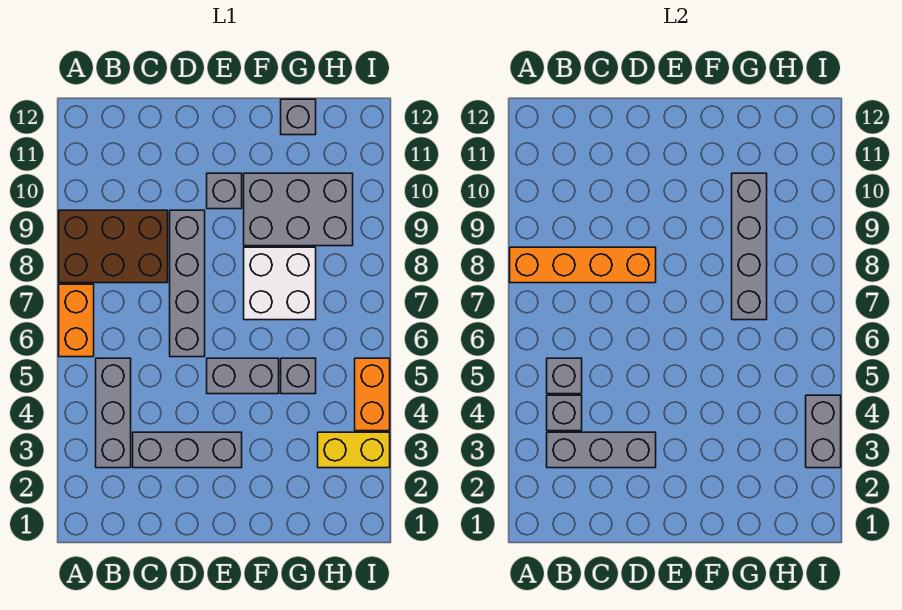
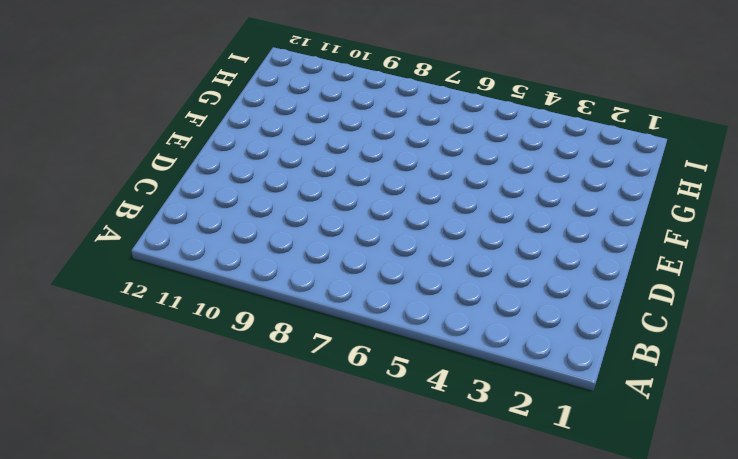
none -> orange brick A6:A7 level 1
none -> brown brick A8:C9 level 1
none -> grey brick B3:B5 level 1

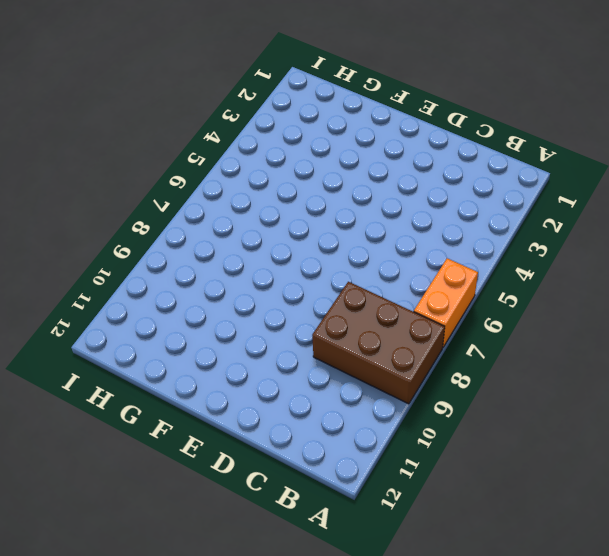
none -> grey brick B3:B5 level 1
none -> grey brick C3:E3 level 1
none -> grey brick D6:D9 level 1

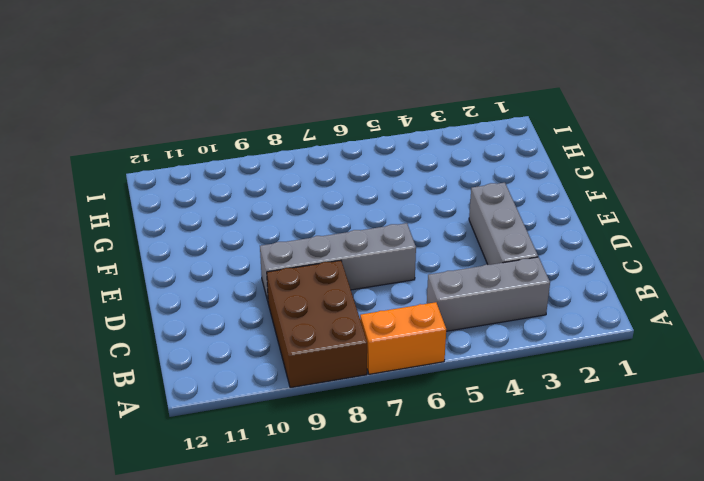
none -> grey brick E5:F5 level 1
none -> grey brick E10 level 1
none -> white brick F7:G8 level 1

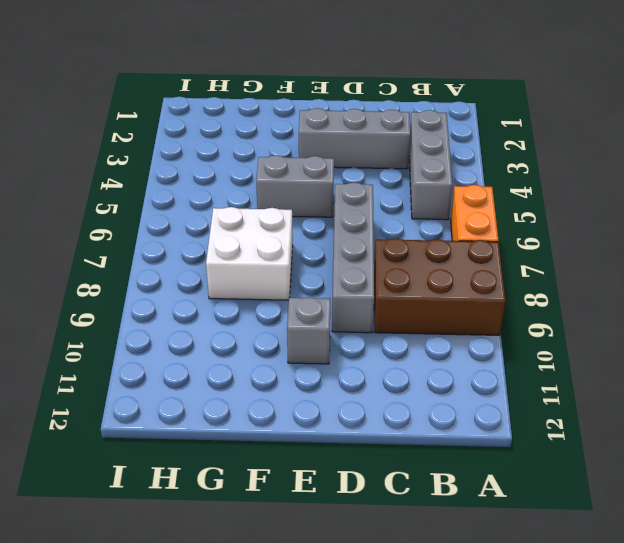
none -> grey brick F9:H10 level 1
none -> grey brick G5 level 1
none -> grey brick G12 level 1

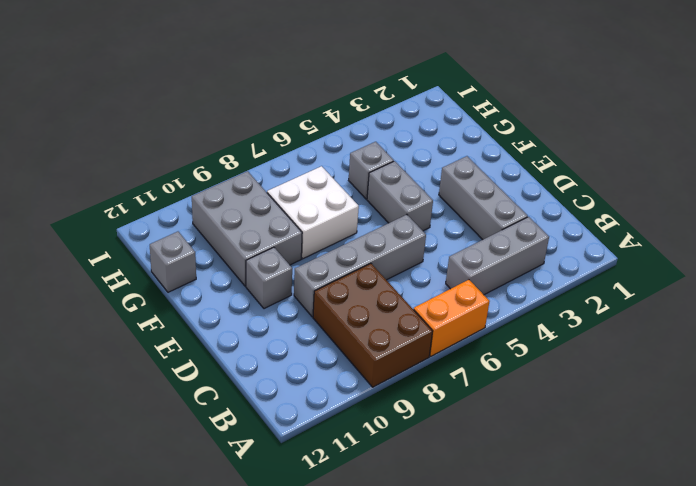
none -> yellow brick H3:I3 level 1
none -> orange brick I4:I5 level 1
none -> orange brick A8:D8 level 2

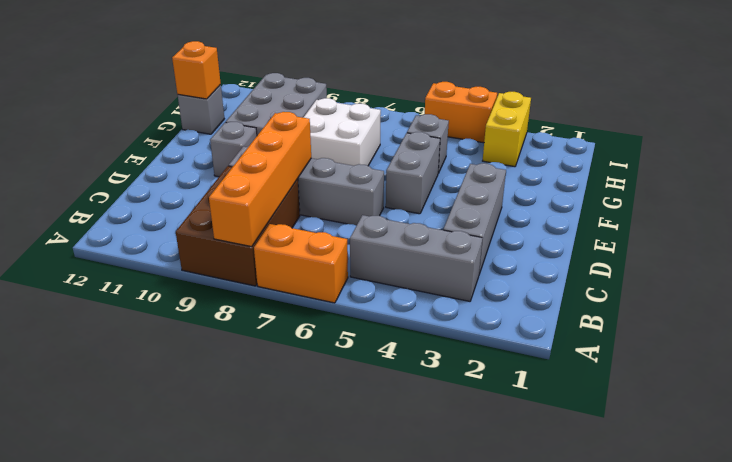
orange brick G12 level 2 -> none
none -> grey brick B3:D3 level 2
none -> grey brick B4 level 2
none -> grey brick B5 level 2

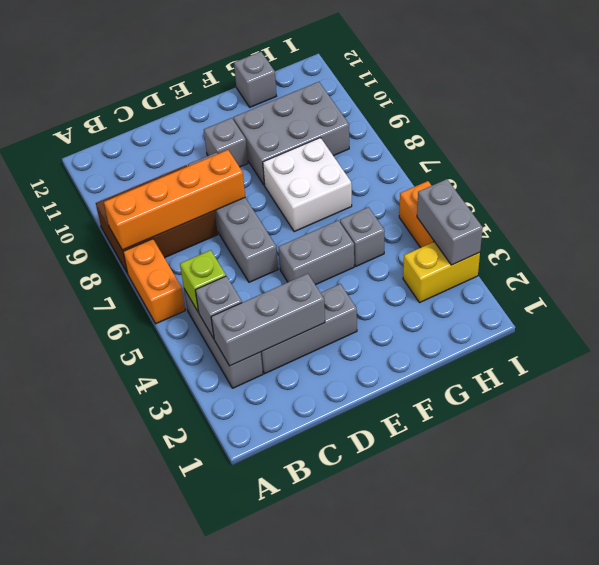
lime brick B5 level 2 -> grey brick B5 level 2
none -> grey brick G7:G10 level 2

